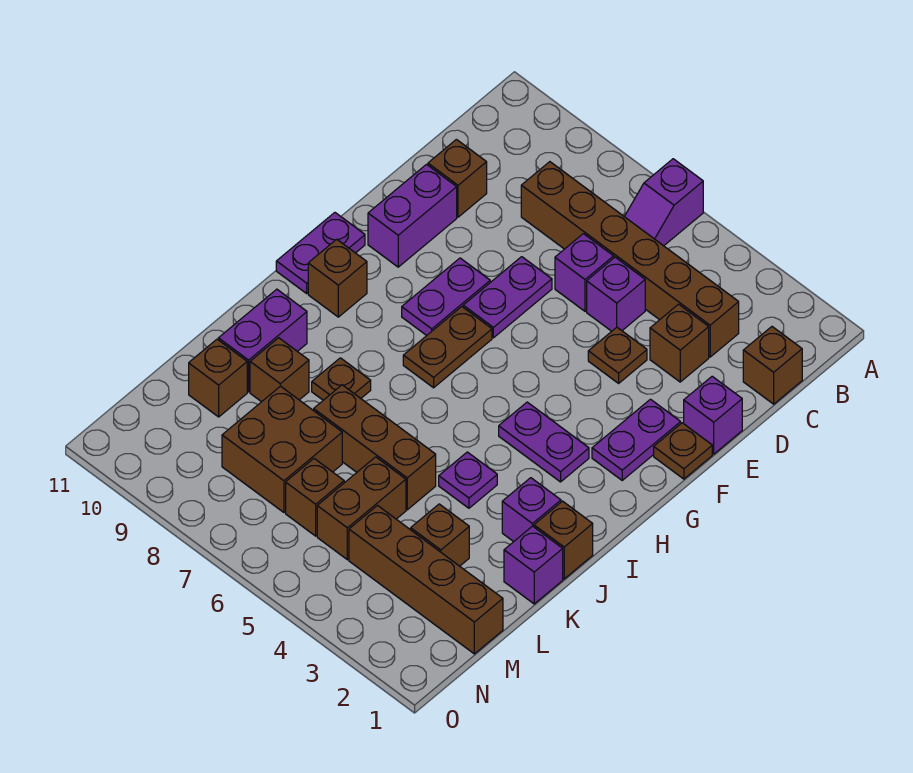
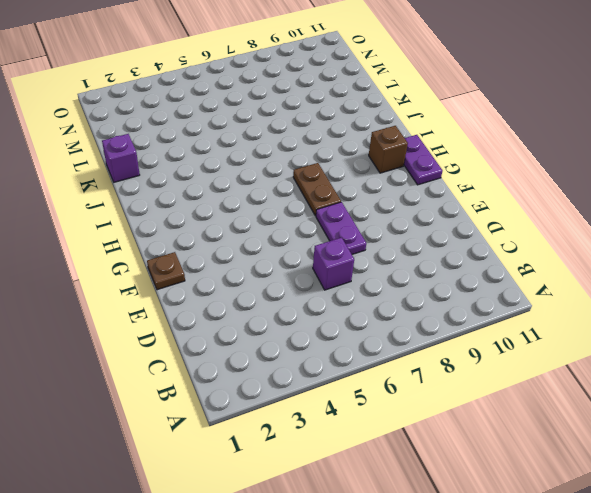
none -> purple slope A6:B6 level 1 top A
none -> brown brick C1 level 1
none -> brown brick C3:C8 level 1
none -> brown brick D3 level 1

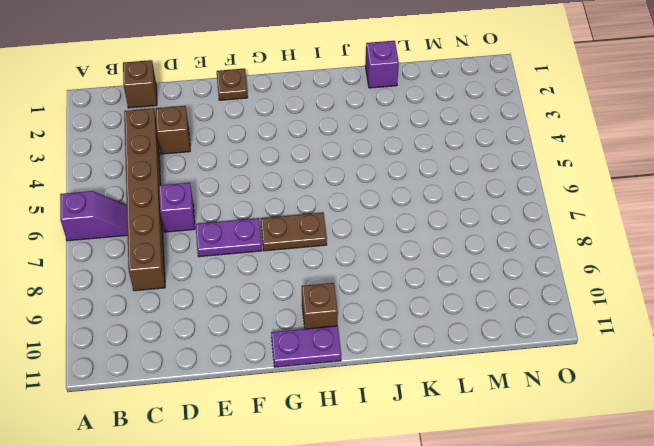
none -> purple brick D5 level 1
none -> brown brick D10 level 1
none -> purple brick E1 level 1
none -> brown plate E4 level 1

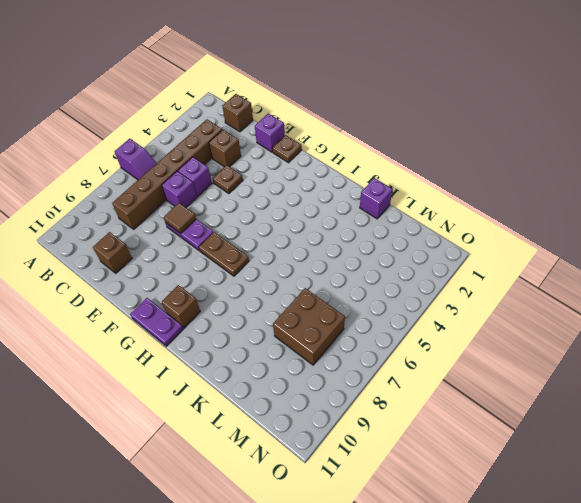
brown tile E7 level 2 -> none
none -> purple brick E10:F10 level 1
none -> purple plate F2:G2 level 1
none -> purple plate F8:G8 level 1
none -> purple plate H3:H4 level 1

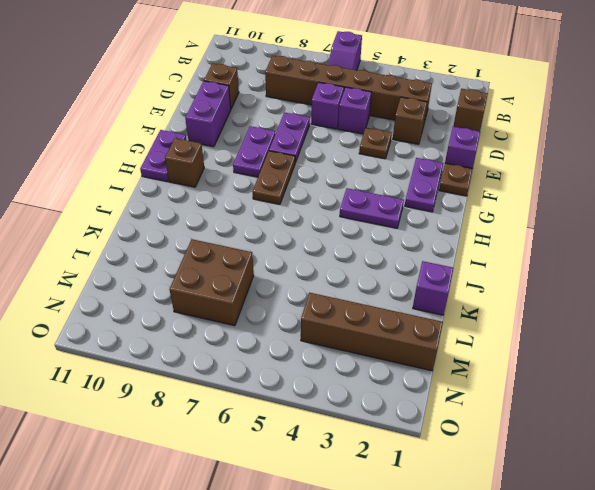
none -> brown brick J1 level 1
none -> purple brick J2 level 1
none -> purple plate J4 level 1
none -> brown plate J8 level 1

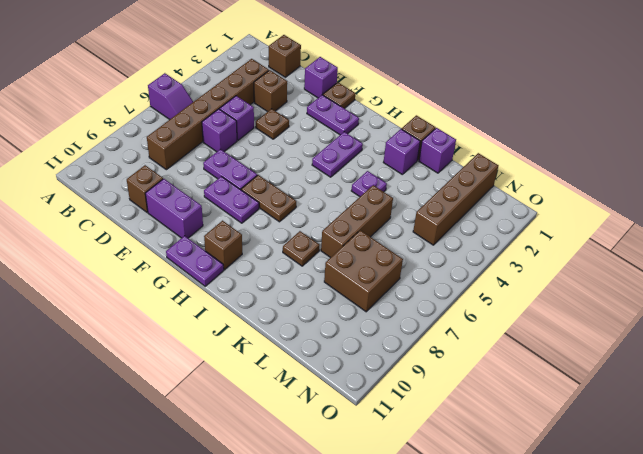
none -> purple brick J10:K10 level 1
none -> brown brick K9 level 1
none -> brown brick L3 level 1
none -> brown brick L5:M5 level 1

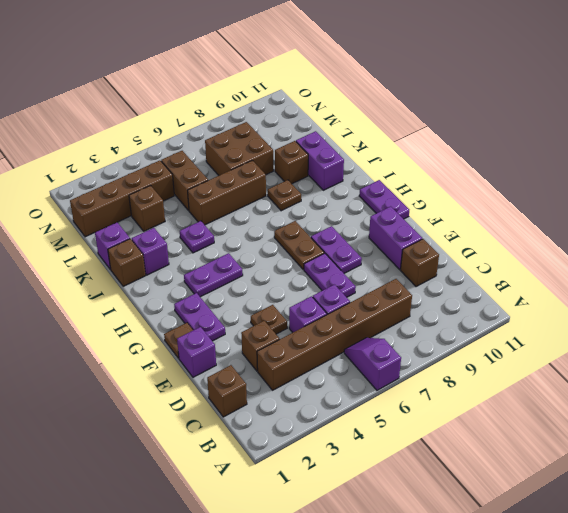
none -> brown brick H10 level 1
none -> brown brick L10 level 1
none -> brown brick M6 level 1

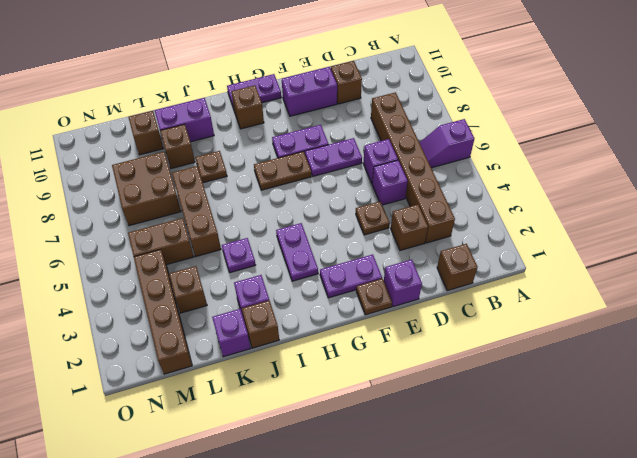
none -> brown brick M6 level 1

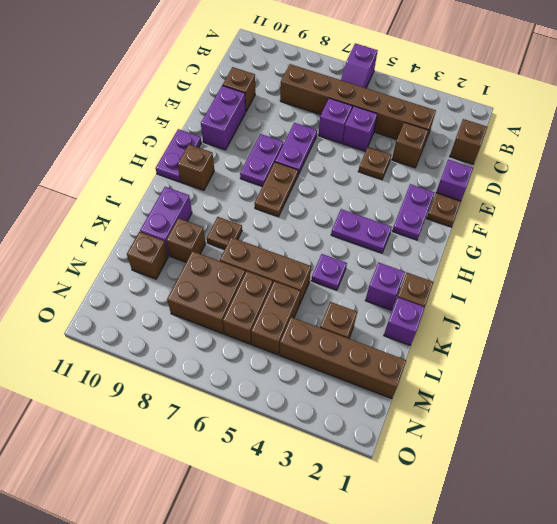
brown brick L6:M6 level 1 -> brown brick M6 level 1

